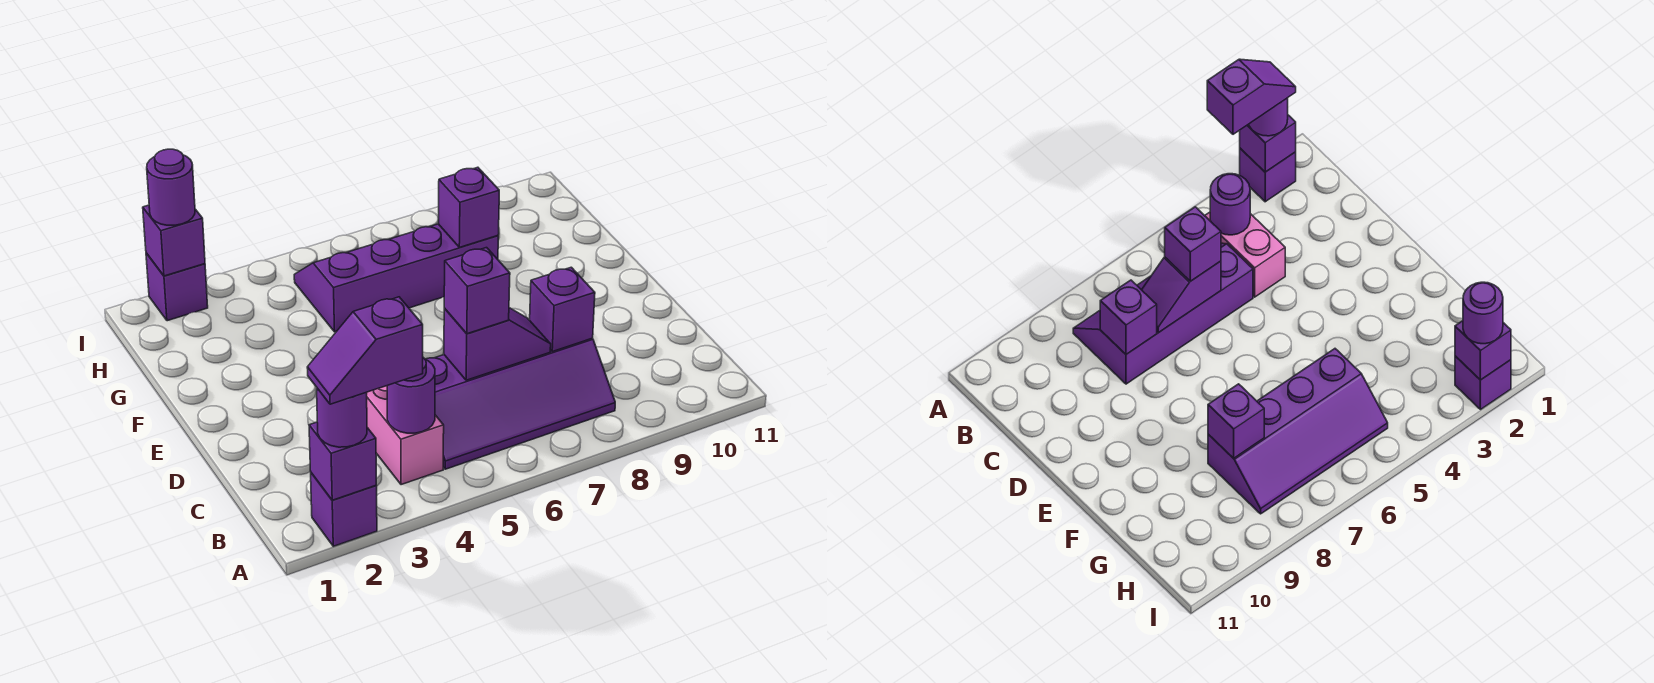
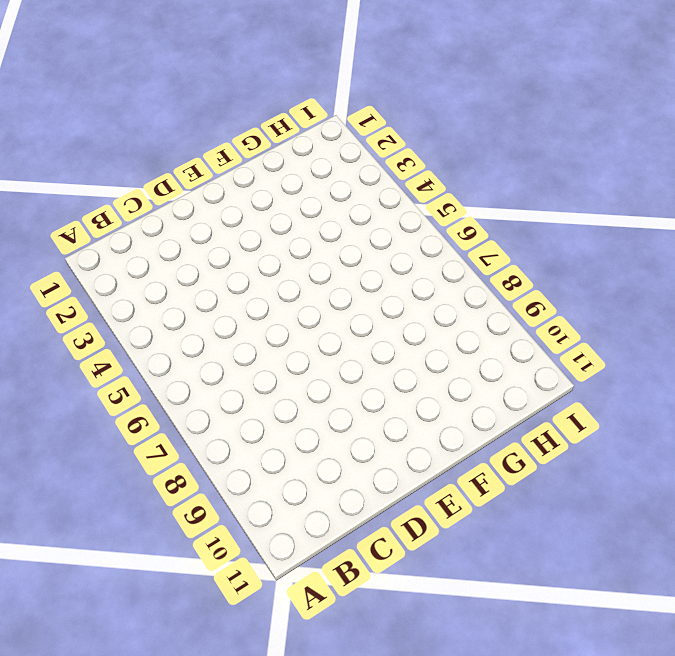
none -> purple brick A2 level 1
none -> pink brick B4:C4 level 1
none -> purple slope B5:C8 level 1 top C

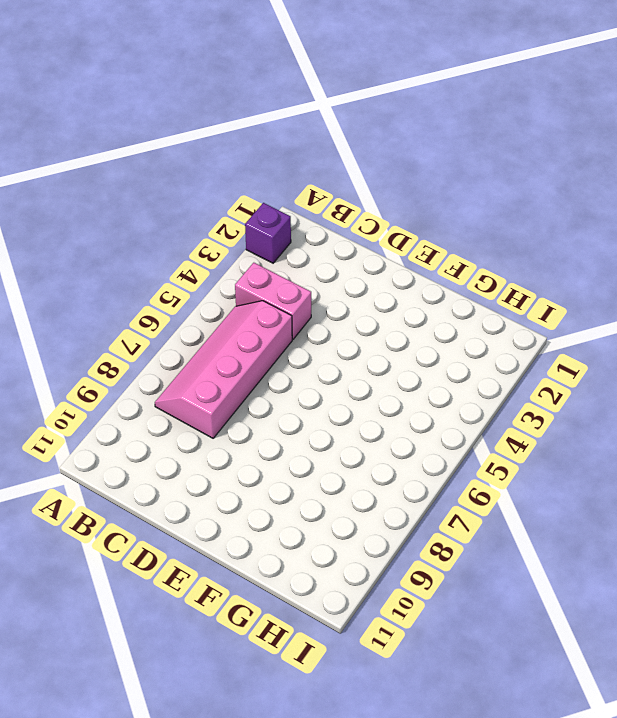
pink slope B5:C8 level 1 top C -> purple slope B5:C8 level 1 top C
none -> purple slope G5:H8 level 1 top G
none -> purple brick I2 level 1
none -> purple brick A2 level 2

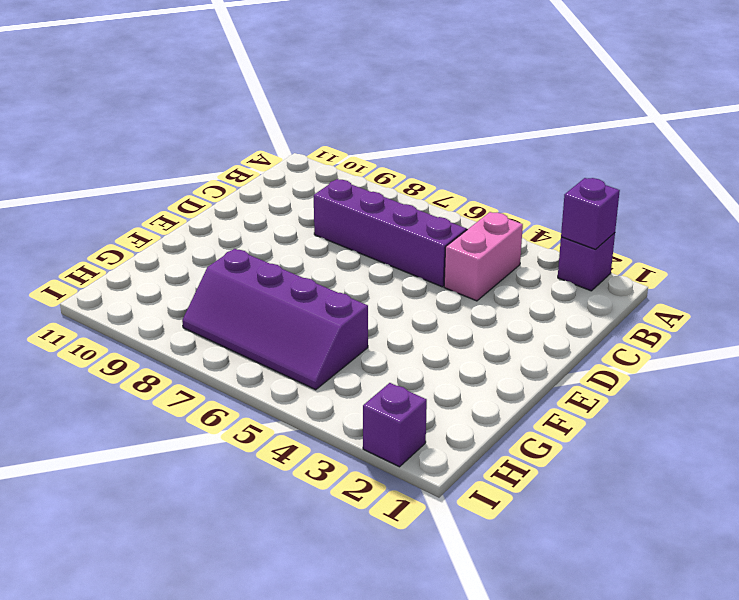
none -> purple round brick B4 level 2
none -> purple slope C6:C7 level 2 top 6
none -> purple brick C8 level 2

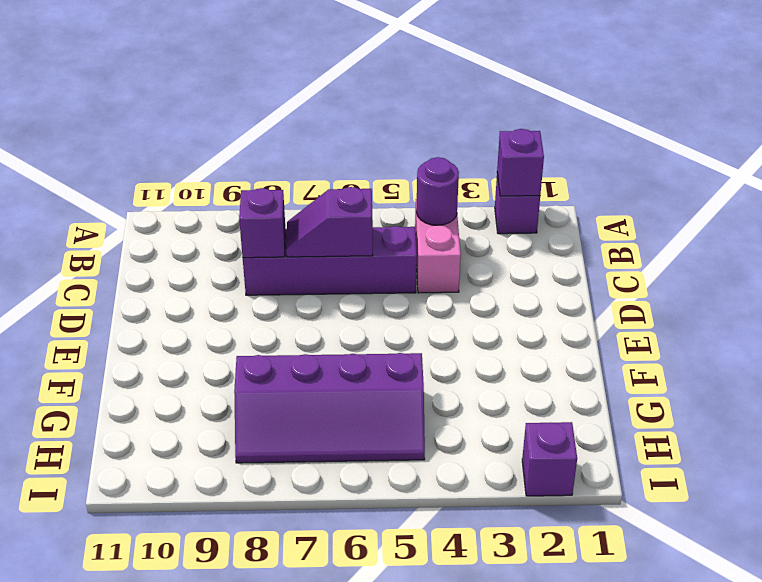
none -> purple brick G8 level 2
none -> purple brick I2 level 2
none -> purple round brick A2 level 3

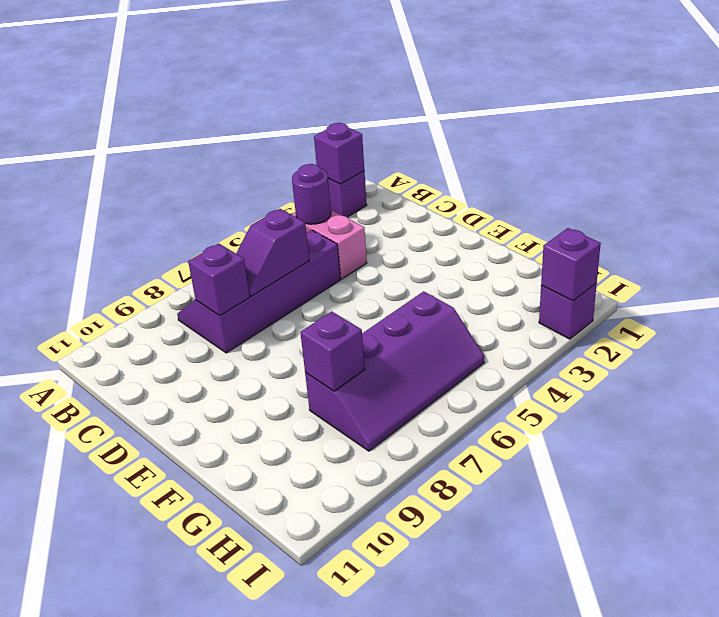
none -> purple round brick A2 level 3
none -> purple brick C6 level 3
none -> purple round brick I2 level 3

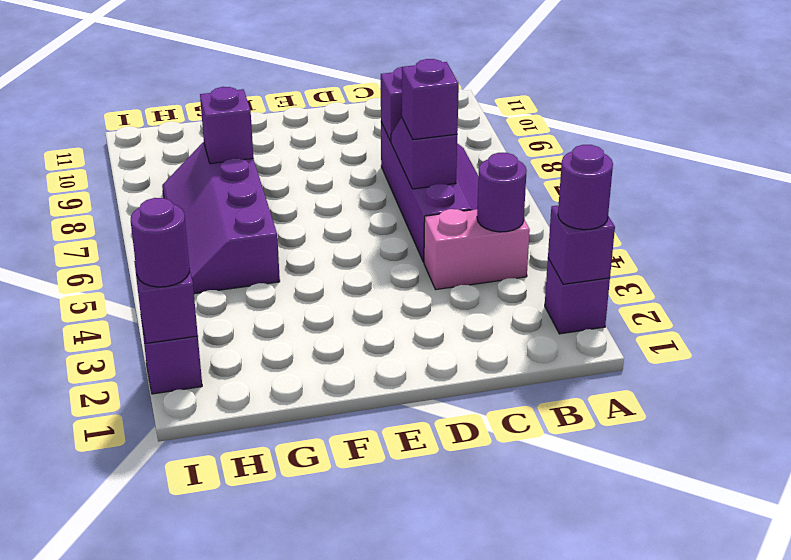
none -> purple slope A2:A3 level 4 top 3

